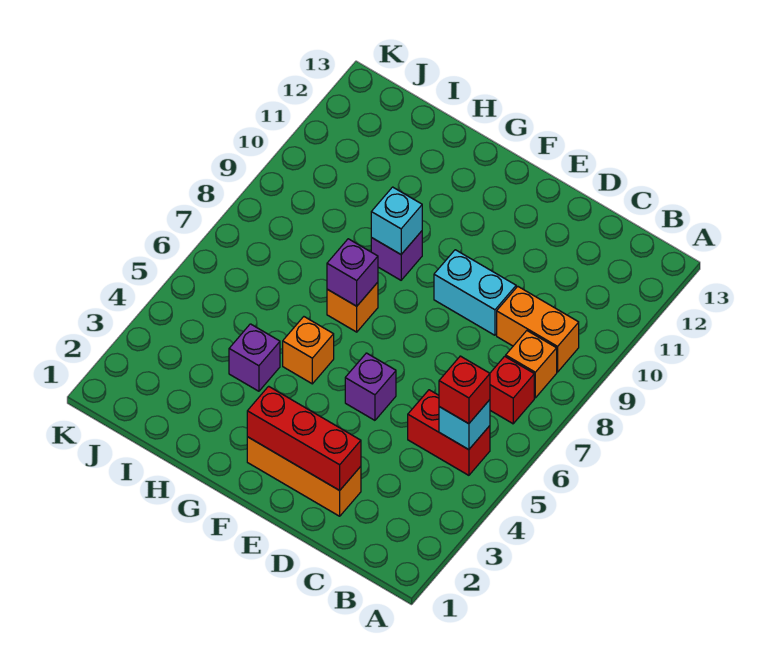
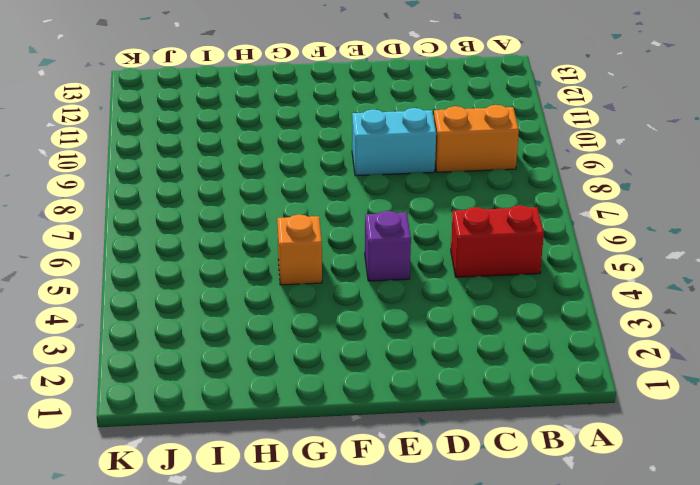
none -> red brick B7 level 1
none -> orange brick B8 level 1
none -> orange brick D2:F2 level 1

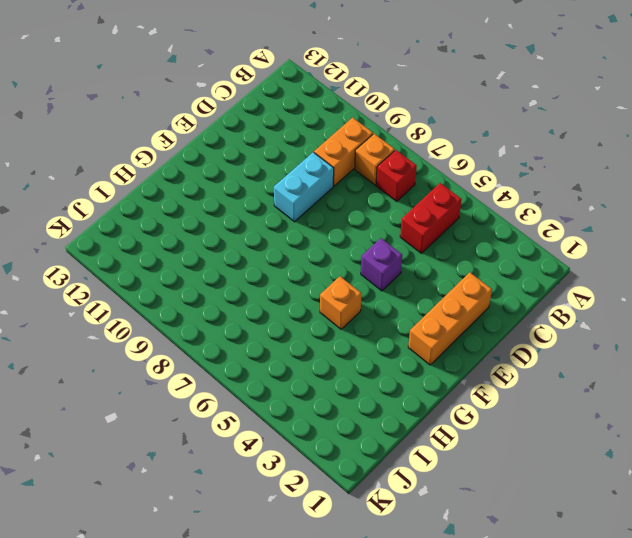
none -> orange brick G7 level 1
none -> purple brick G9 level 1
none -> purple brick H4 level 1

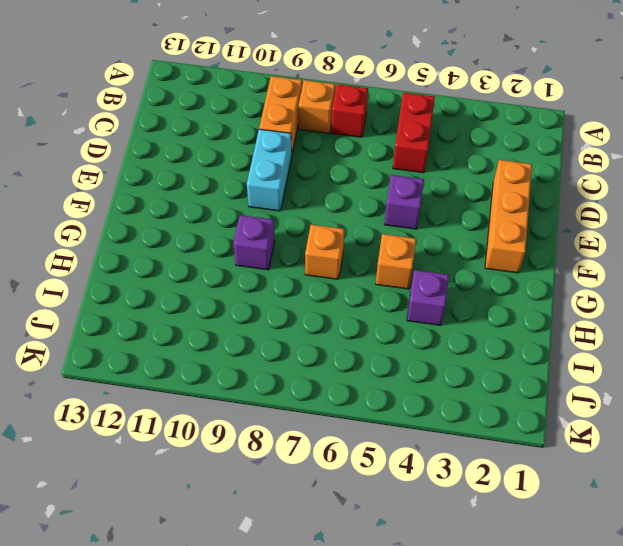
none -> cyan brick B5 level 2
none -> red brick D2:F2 level 2
none -> purple brick G7 level 2

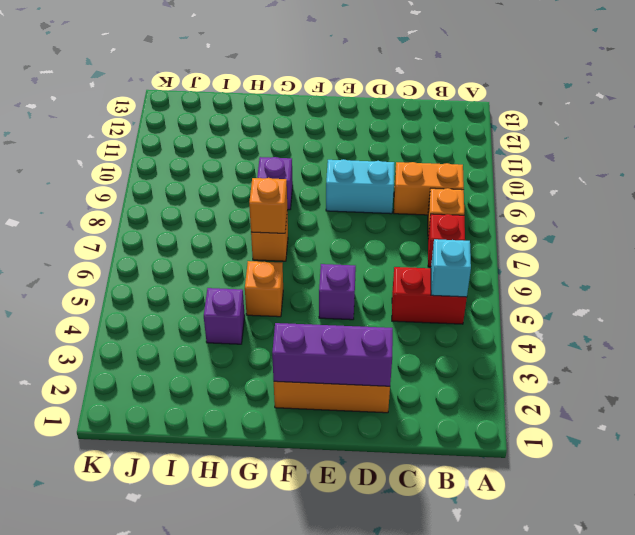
purple brick D2:F2 level 2 -> red brick D2:F2 level 2
orange brick G7 level 2 -> purple brick G7 level 2
none -> cyan brick G9 level 2
none -> red brick B5 level 3

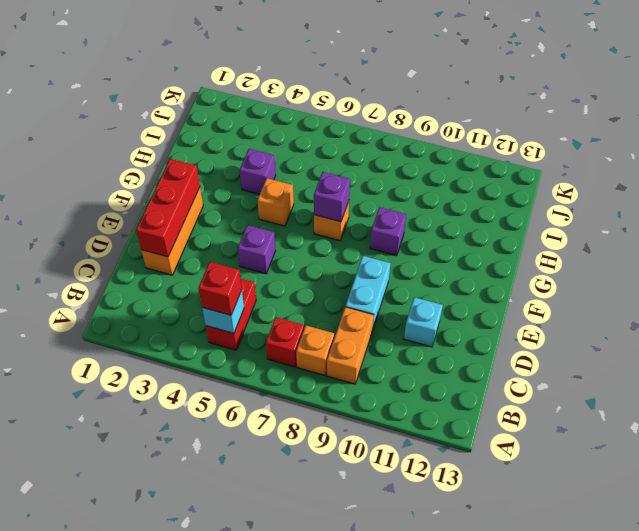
cyan brick D11 level 1 -> cyan brick G9 level 2

